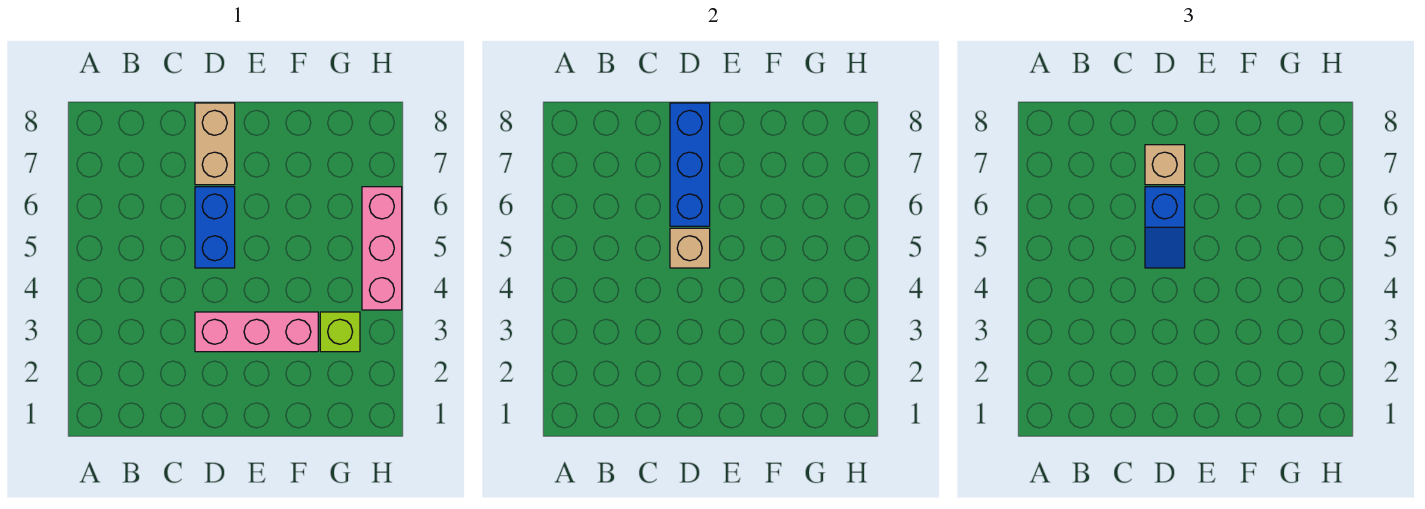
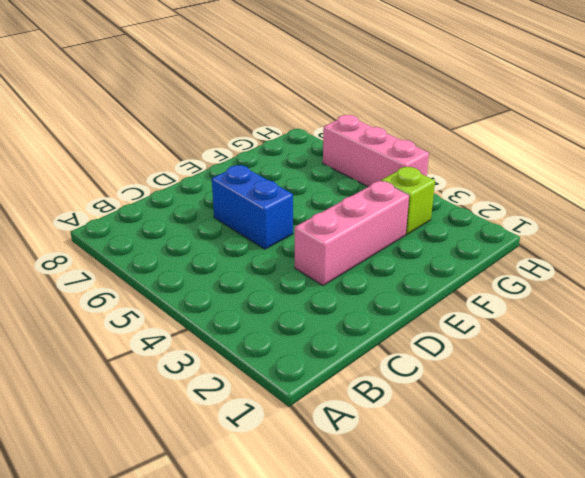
none -> tan brick D7:D8 level 1
none -> tan brick D5 level 2

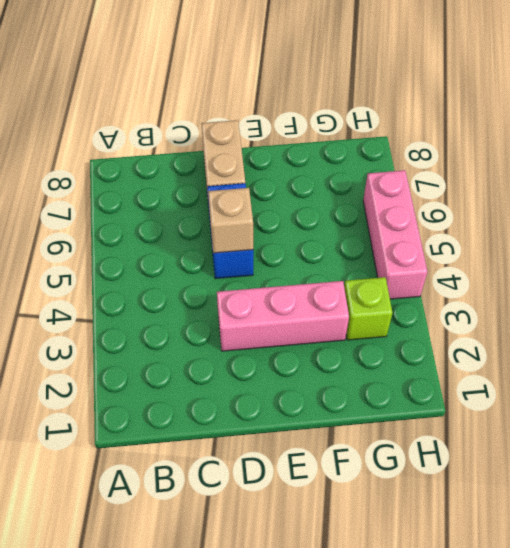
none -> blue brick D6:D8 level 2
none -> blue slope D5:D6 level 3 top 6

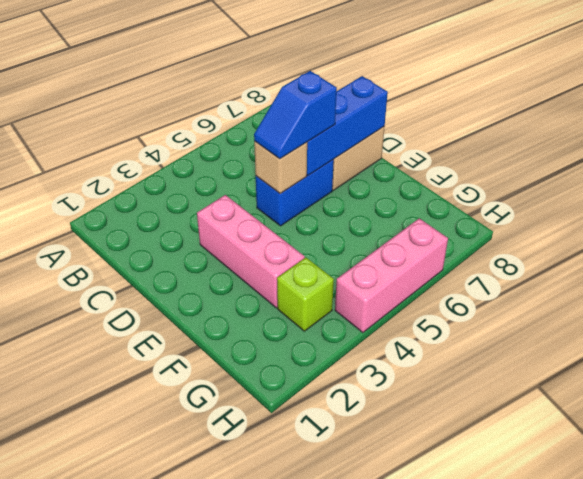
none -> tan brick D7 level 3

